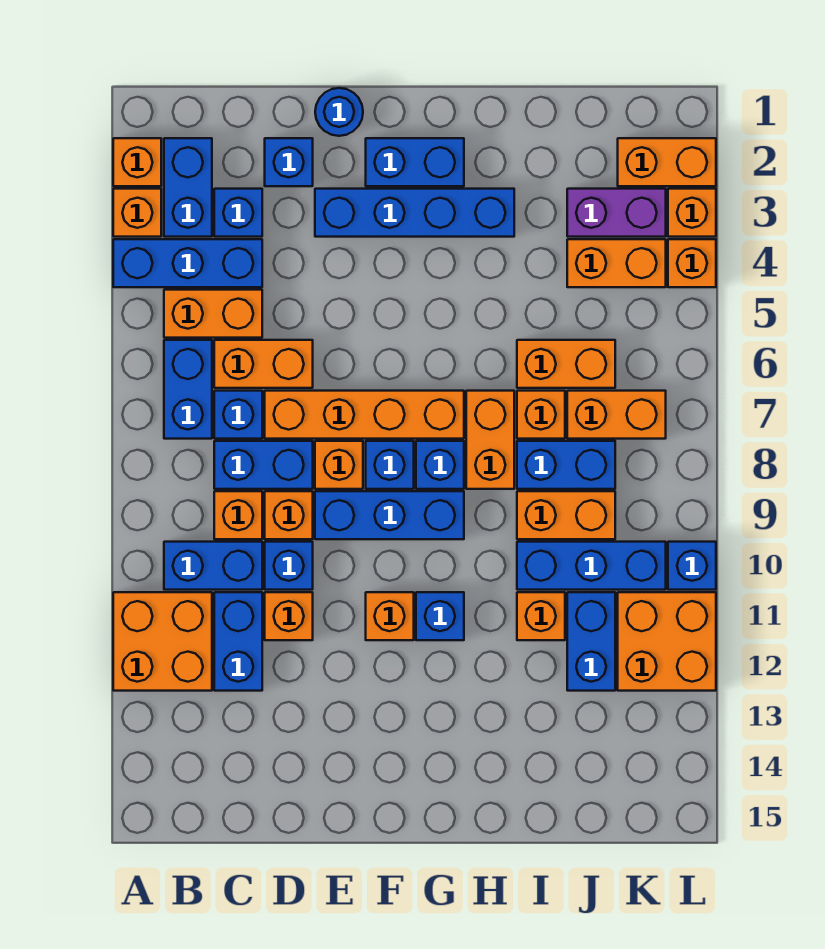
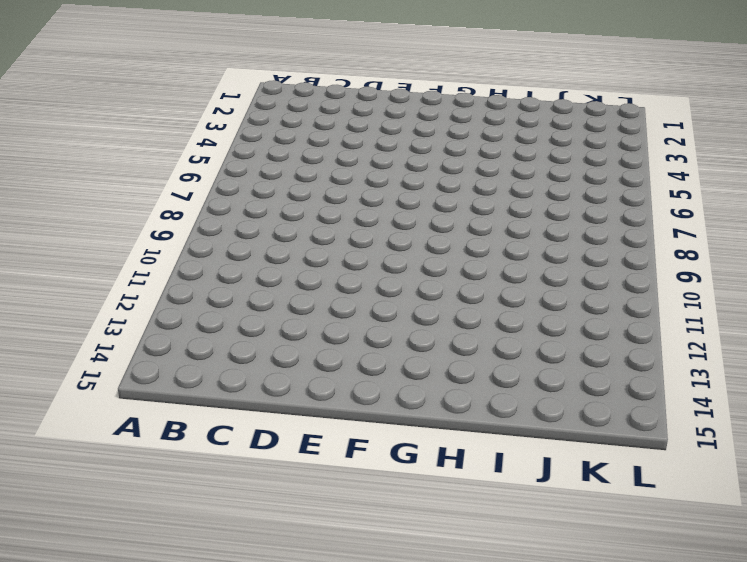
none -> orange brick A2 level 1
none -> orange brick A3 level 1
none -> blue brick A4:C4 level 1
none -> orange brick A11:B12 level 1

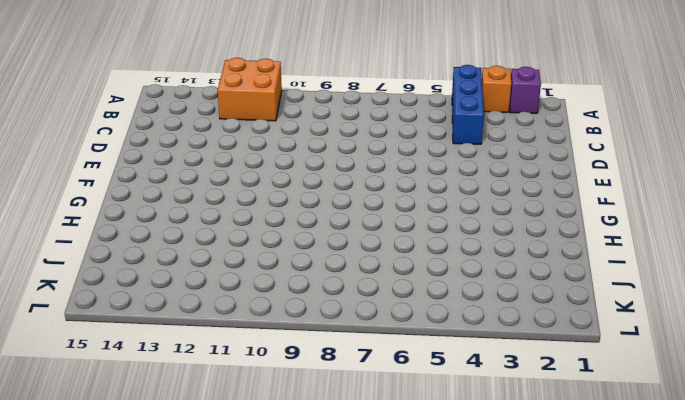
purple brick A2 level 1 -> orange brick A2 level 1
none -> blue brick B2:B3 level 1
none -> orange brick B5:C5 level 1
none -> blue brick B6:B7 level 1
none -> blue brick B10:C10 level 1

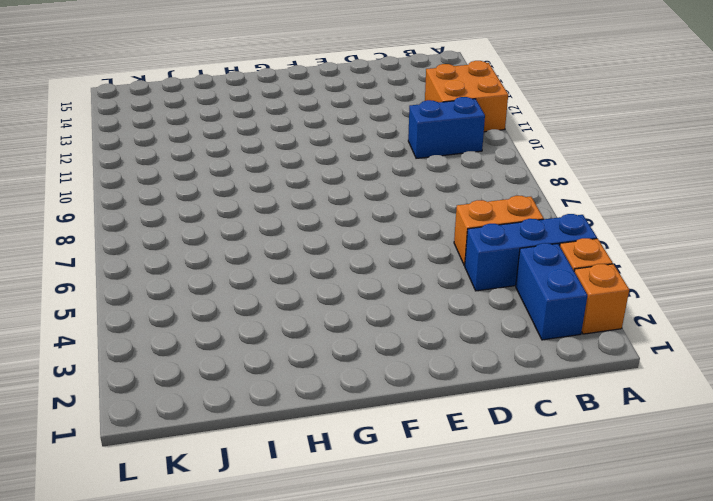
none -> blue brick B6:B7 level 1
none -> blue brick C3 level 1
none -> orange brick C6:D6 level 1
none -> blue brick C7 level 1

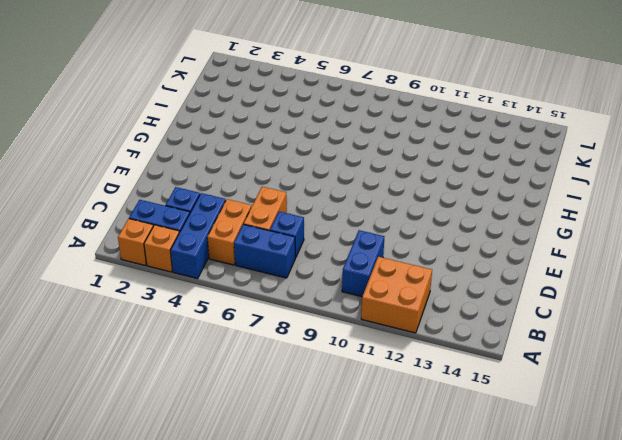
none -> blue brick C8:D8 level 1
none -> orange brick C9 level 1
none -> blue brick C11:C12 level 1
none -> blue brick D2 level 1

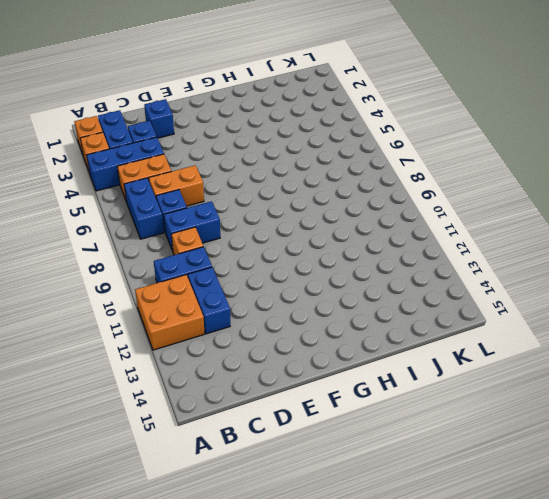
none -> orange brick D7:G7 level 1
none -> orange brick D9 level 1
none -> blue brick D10 level 1
none -> orange brick D11 level 1

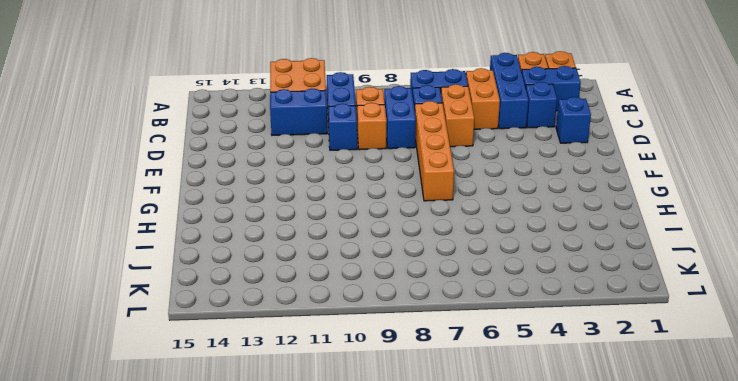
none -> orange brick D11 level 1
none -> blue round brick E1 level 1
none -> blue brick E3:H3 level 1
none -> orange brick E8 level 1

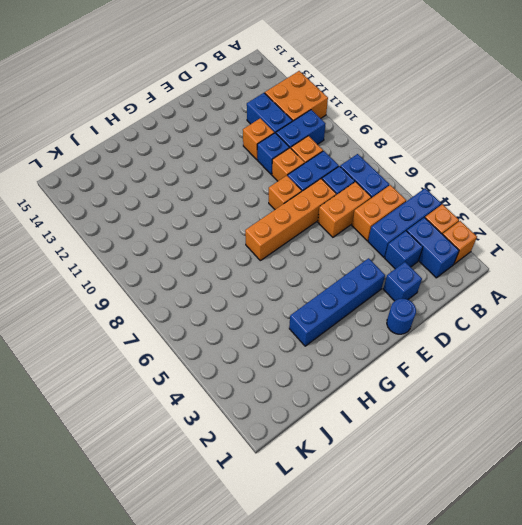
none -> blue brick E9:G9 level 1
none -> blue brick F2:G2 level 1
none -> blue brick F8 level 1
none -> orange brick F11 level 1

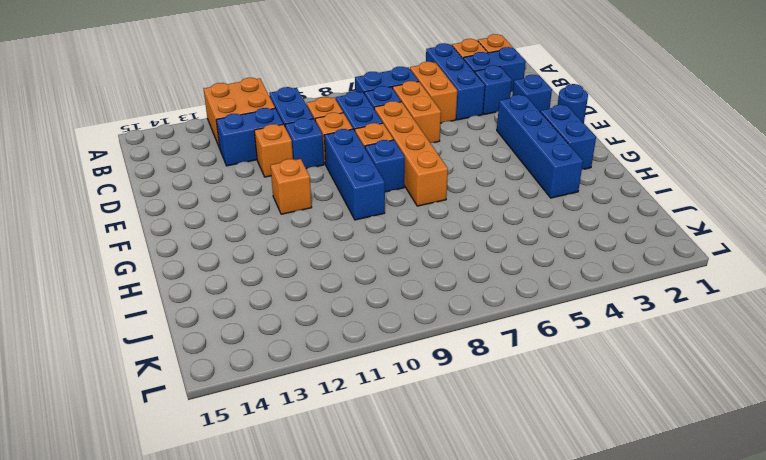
none -> blue brick G8 level 1
none -> blue brick G11 level 1
none -> orange brick H7:H8 level 1
none -> orange brick I6:J6 level 1

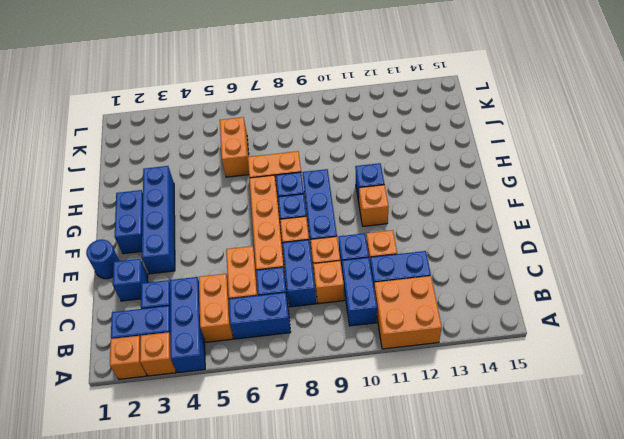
none -> orange brick I7 level 1
none -> blue brick I8:J8 level 1
none -> orange brick I9:J9 level 1
none -> blue brick I10:K10 level 1

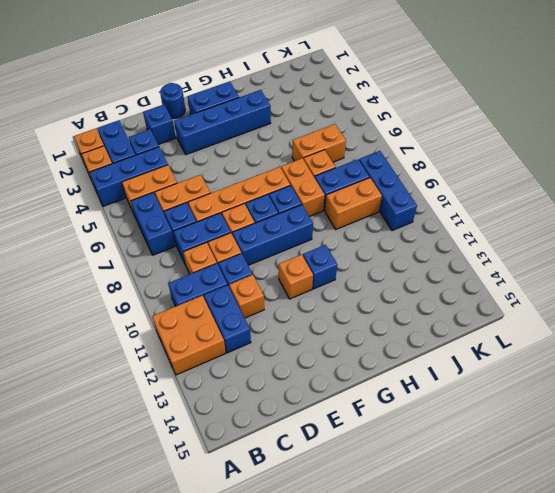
blue brick K8:K10 level 1 -> blue brick I10:K10 level 1
none -> orange brick I11 level 1
none -> purple brick J3:K3 level 1
none -> orange brick J4:K4 level 1
none -> orange brick J7:K7 level 1

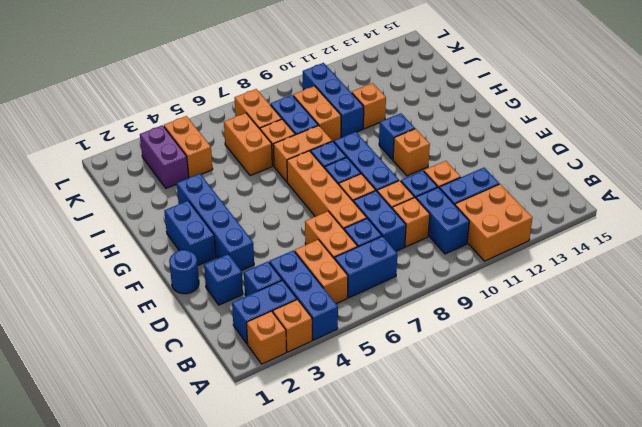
none -> blue brick J11:J12 level 1
none -> orange brick K2:L2 level 1
none -> orange brick K11:L12 level 1
none -> orange brick L3 level 1

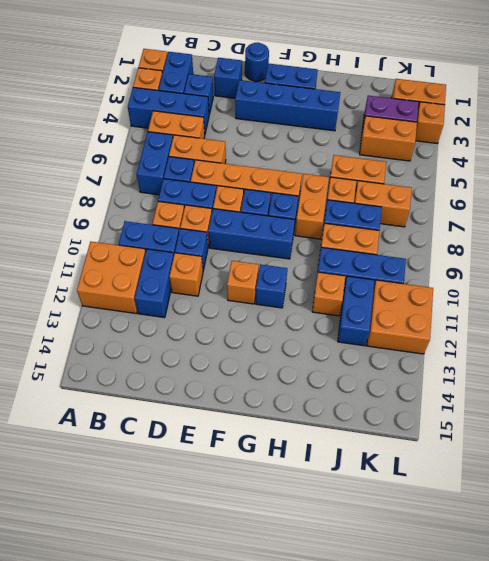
none -> orange brick L4 level 1
none -> blue brick L10 level 1

